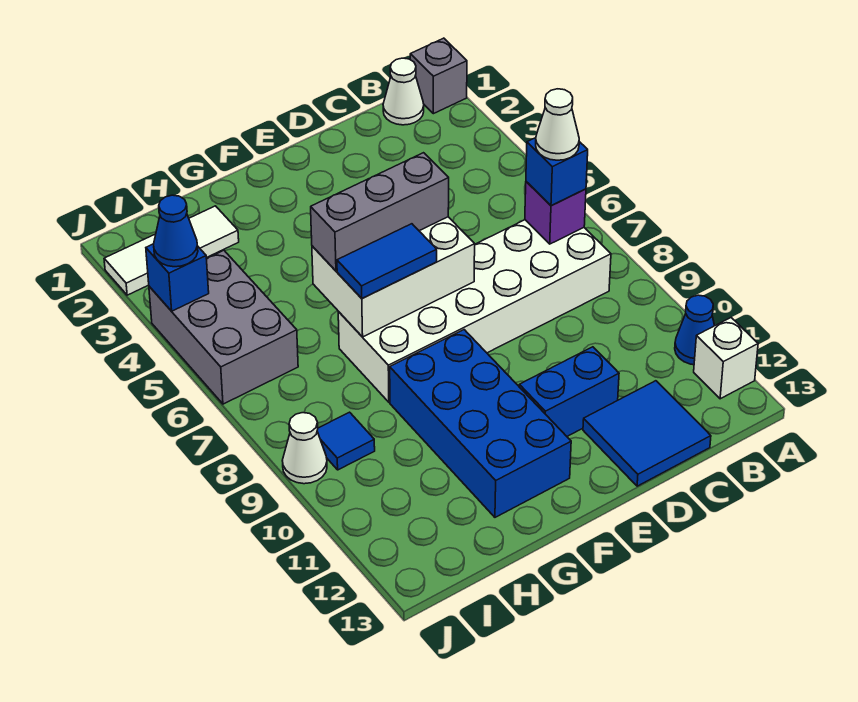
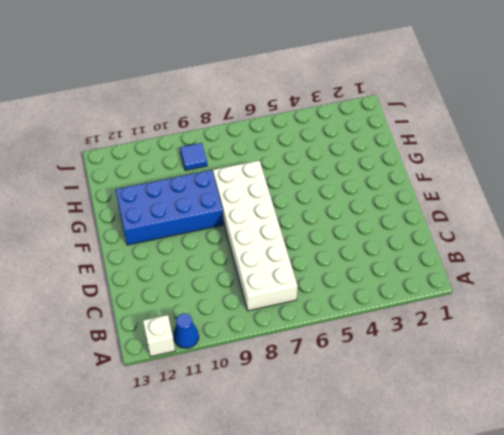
none -> grey brick A1 level 1
none -> white cone B1 level 1
none -> blue tile C12:D13 level 1

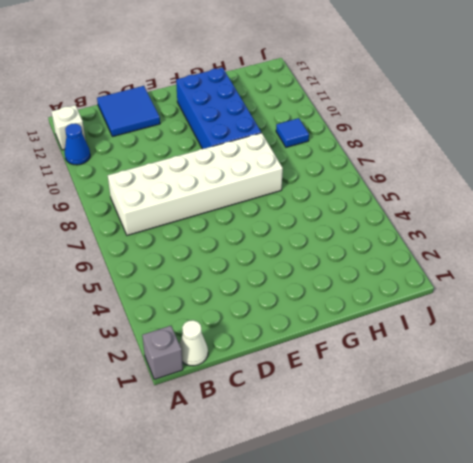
none -> blue brick D11:E11 level 1
none -> white tile H2:J2 level 1
none -> grey brick I4:J6 level 1

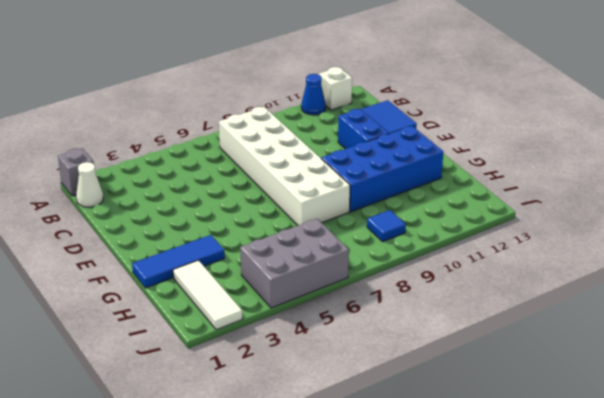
blue tile G1:G3 level 1 -> none
none -> white cone J9 level 1
none -> purple brick B7 level 2
none -> white brick E6:G7 level 2

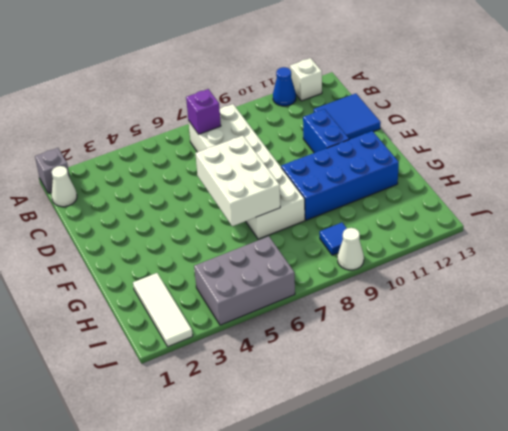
none -> blue brick J4 level 2
none -> blue brick B7 level 3
none -> grey brick E6:G6 level 3

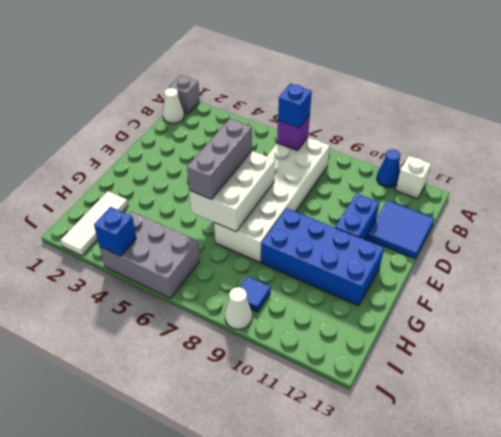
none -> blue tile F7:G7 level 3
none -> blue cone J4 level 3
none -> white cone B7 level 4

